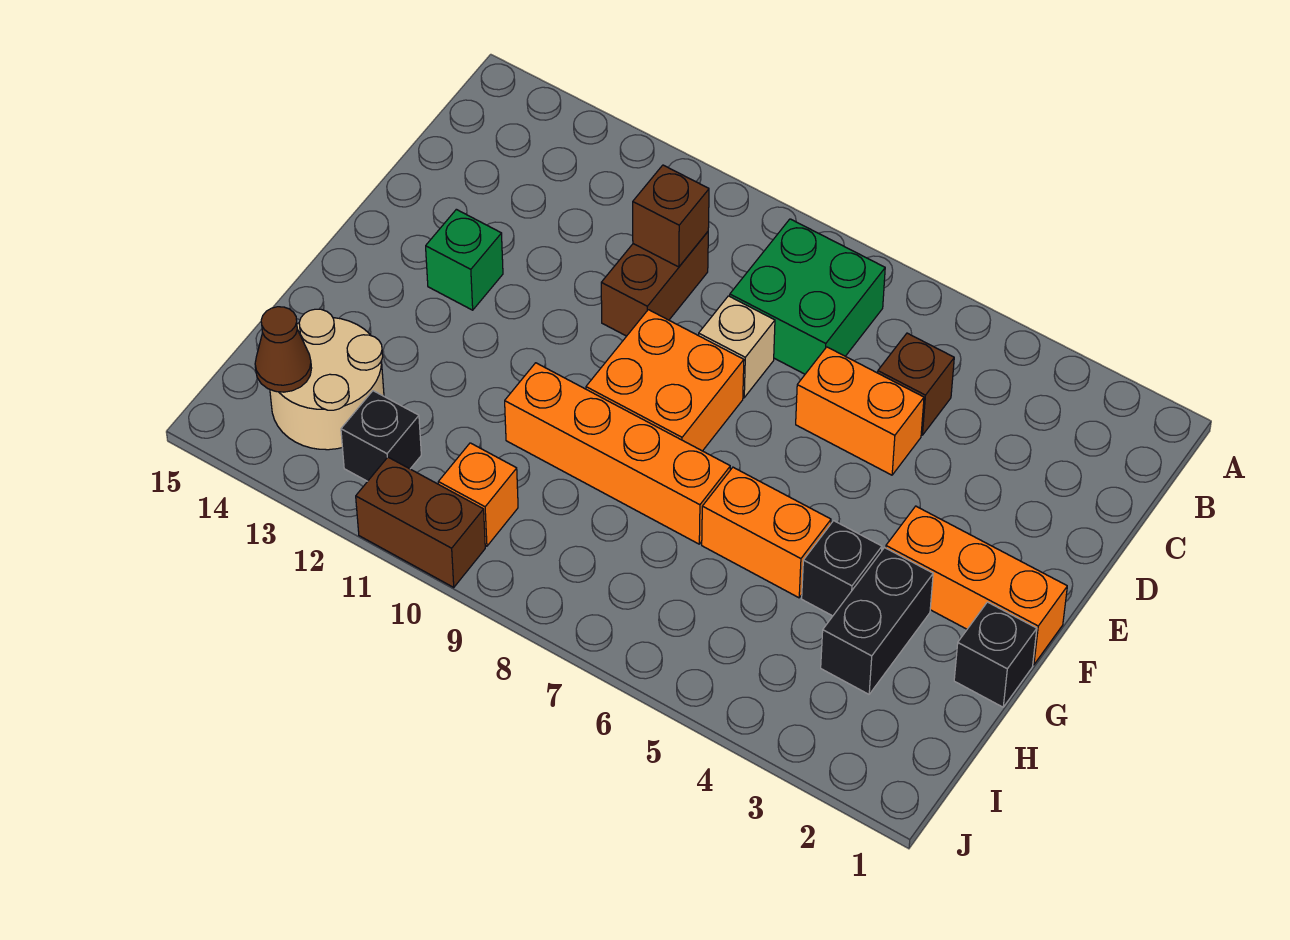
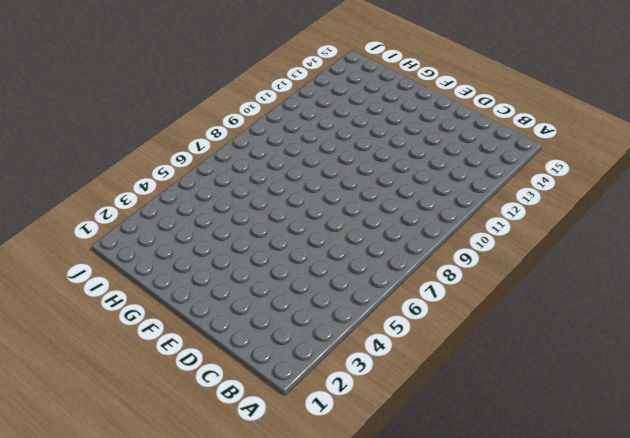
none -> green brick B7:C8 level 1
none -> brown brick C5 level 1
none -> brown brick C10:D10 level 1

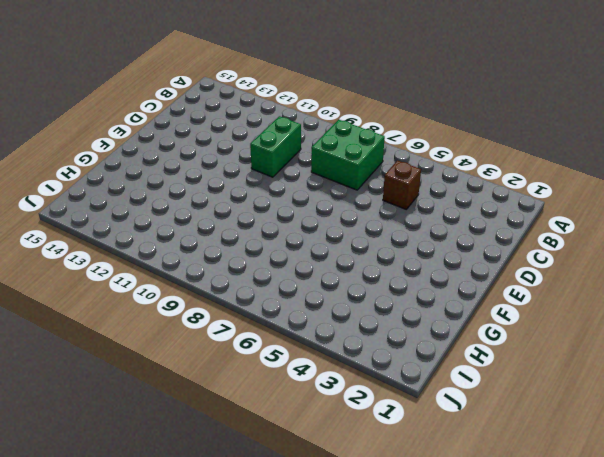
green brick C10:D10 level 1 -> brown brick C10:D10 level 1
none -> orange brick D5:D6 level 1
none -> tan brick D8 level 1
none -> orange brick E8:F9 level 1

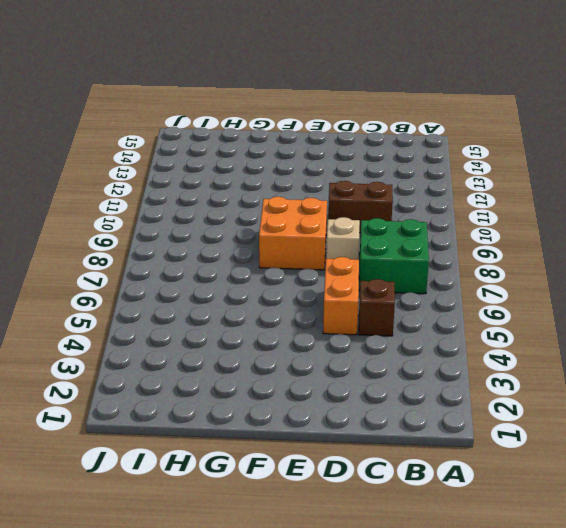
none -> green brick E13 level 1
none -> orange brick F1:F3 level 1
none -> black brick G1 level 1

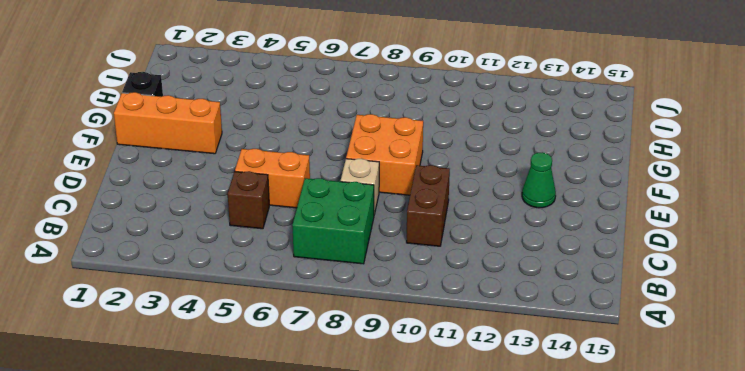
green cone E13 level 1 -> green brick E13 level 1
none -> black brick G3:H3 level 1
none -> black brick G4 level 1
none -> orange brick G5:G6 level 1

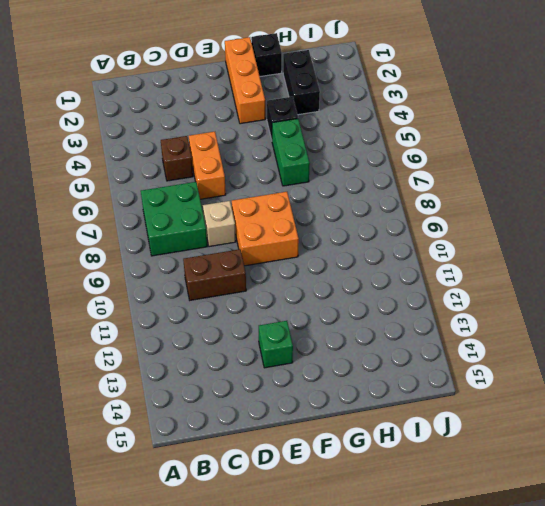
green brick G5:G6 level 1 -> orange brick G5:G6 level 1
black brick H2:H3 level 1 -> black brick G3:H3 level 1
none -> orange brick G7:G10 level 1
none -> tan round brick H13:I14 level 1
none -> orange brick I10 level 1

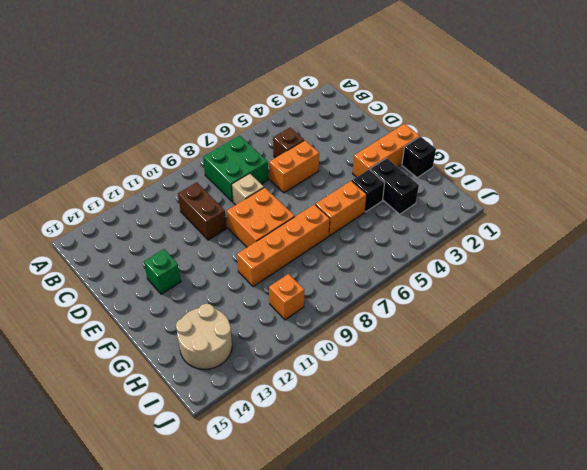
none -> black brick I12 level 1
none -> brown brick J10:J11 level 1
none -> brown brick C10 level 2

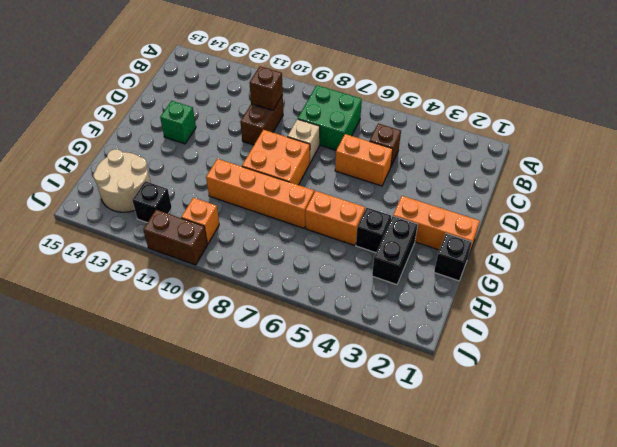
none -> brown cone I14 level 2

